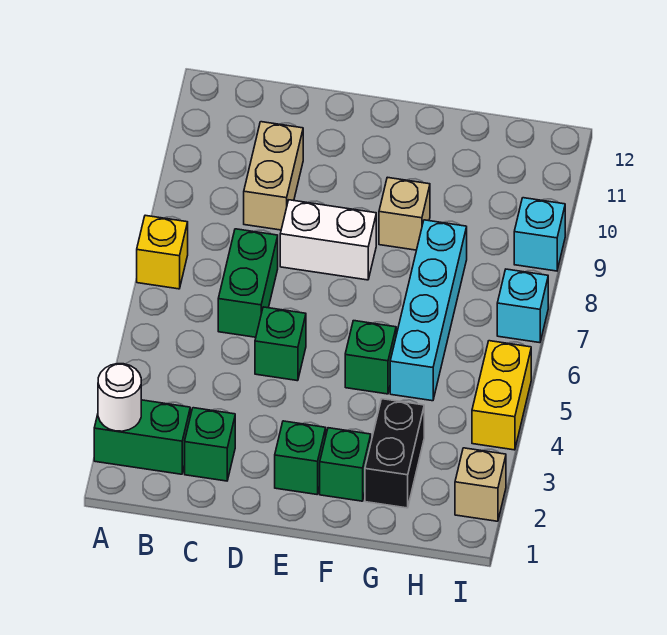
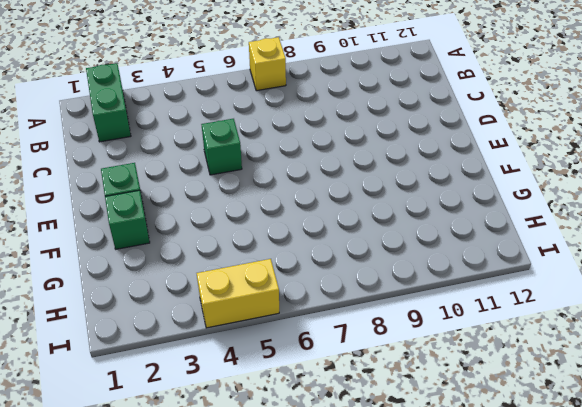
none -> green brick C2 level 1
none -> green brick C6:C7 level 1
none -> tan brick C9:C10 level 1

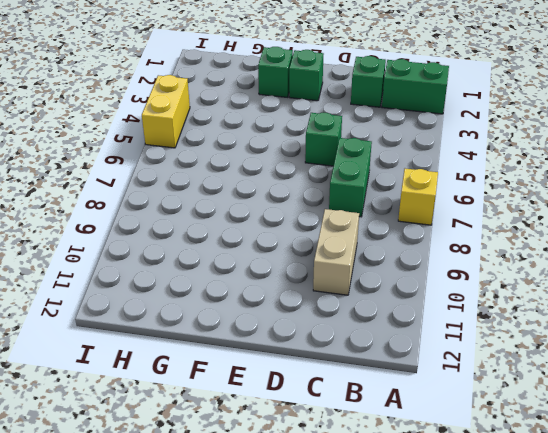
none -> white brick D8:E8 level 1
none -> green brick F5 level 1
none -> tan brick F9 level 1

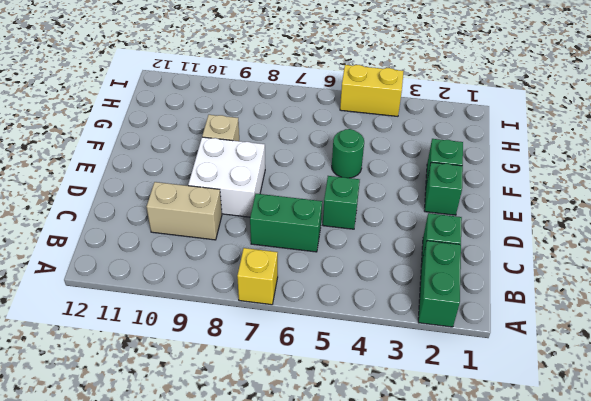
white brick D8:E9 level 1 -> white brick D8:E8 level 1
green round brick F5 level 1 -> green brick F5 level 1
none -> black brick G2:G3 level 1
none -> cyan brick G5:G8 level 1
none -> tan brick I2 level 1

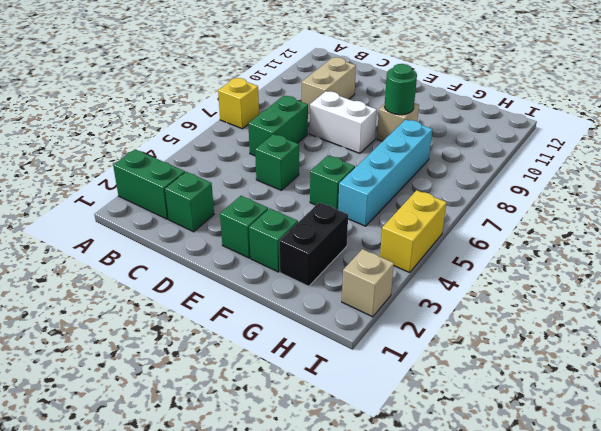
green round brick F9 level 2 -> none
none -> cyan brick I7 level 1
none -> cyan brick I9 level 1
none -> white round brick A2 level 2

